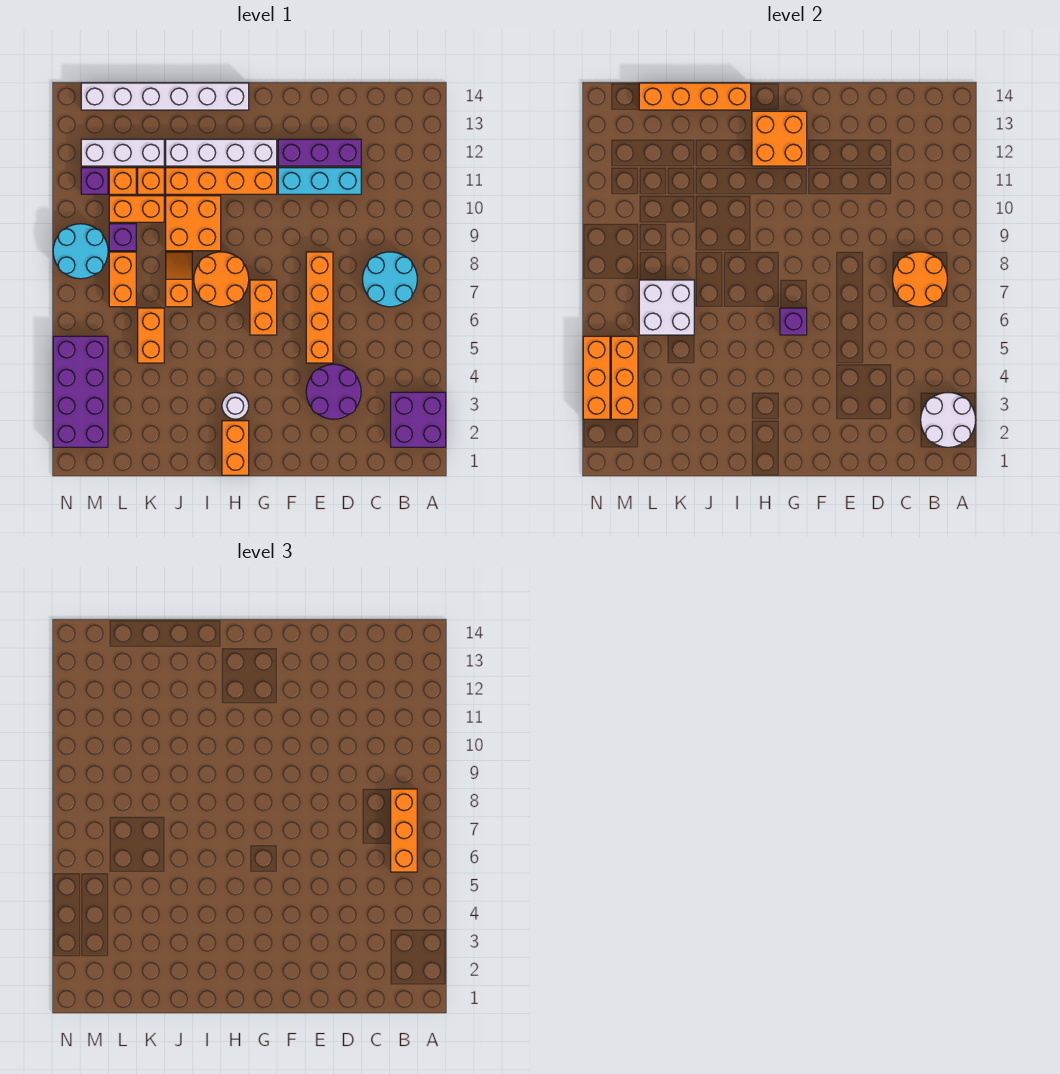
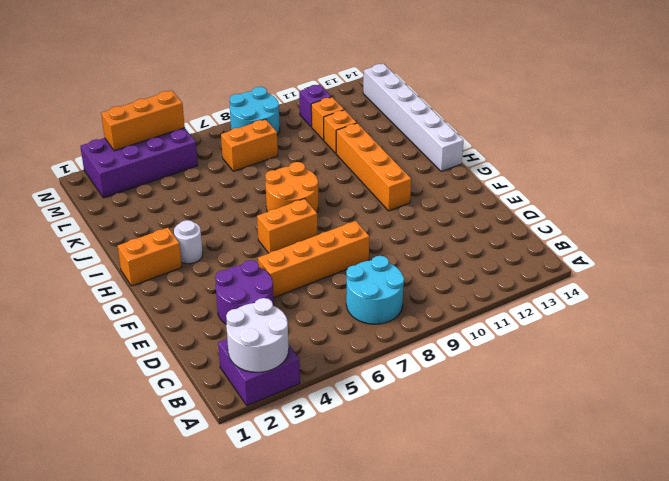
none -> cyan brick D11:F11 level 1
none -> purple brick D12:F12 level 1
none -> white brick G12:J12 level 1
none -> orange brick I9:J10 level 1

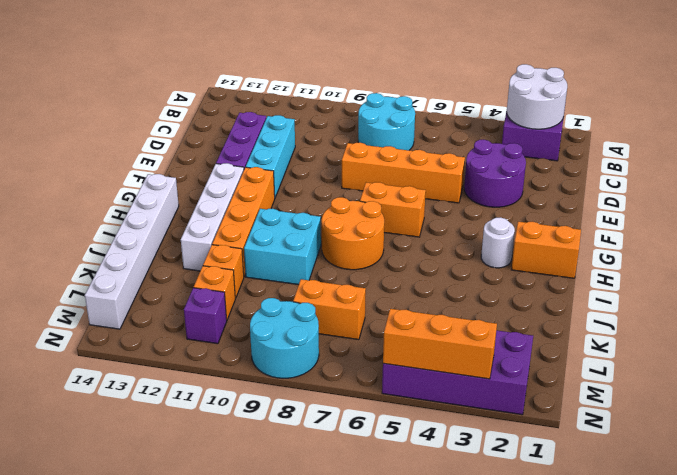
cyan brick I9:J10 level 1 -> orange brick I9:J10 level 1
none -> orange slope J7:J8 level 1 top 7
none -> orange brick K5:K6 level 1
none -> orange brick K10:L10 level 1
none -> white brick K12:M12 level 1

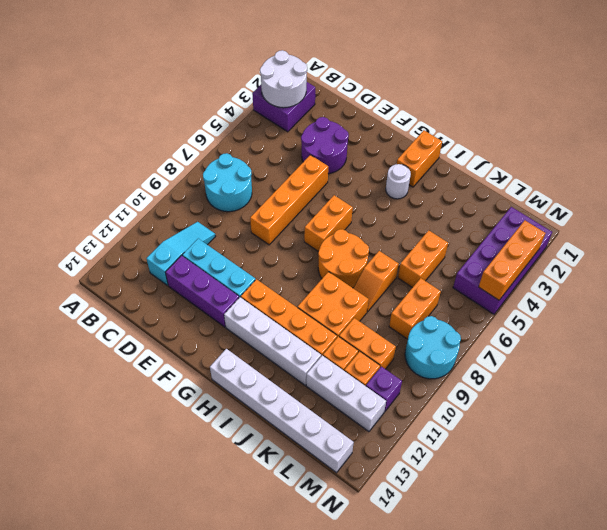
cyan slope C10:C12 level 1 top 12 -> none
none -> purple brick L9 level 1
none -> orange round brick B7:C8 level 2
none -> purple brick G6 level 2
none -> orange brick G12:H13 level 2

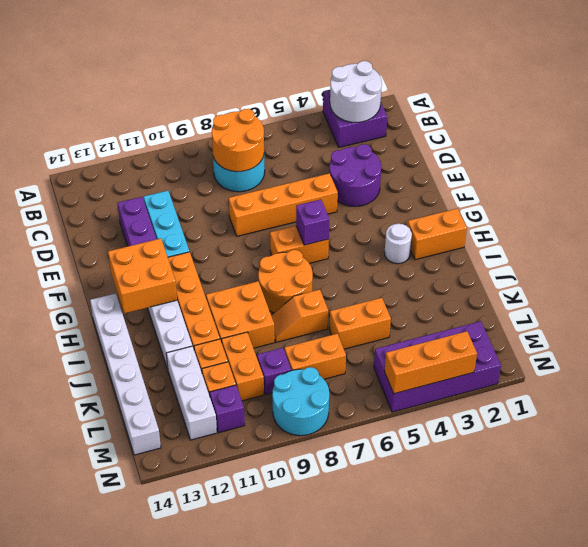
none -> orange brick I14:L14 level 2
none -> white brick K6:L7 level 2
none -> orange brick M3:M5 level 2
none -> orange brick B6:B8 level 3

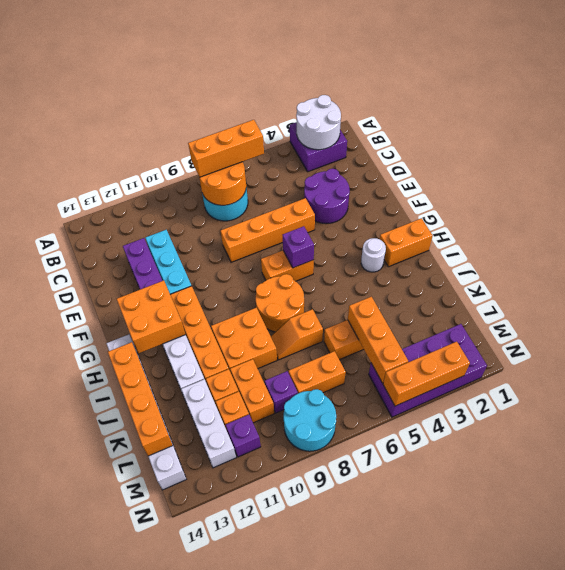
orange brick K5:M5 level 2 -> orange brick M3:M5 level 2
none -> white brick K6:L7 level 2

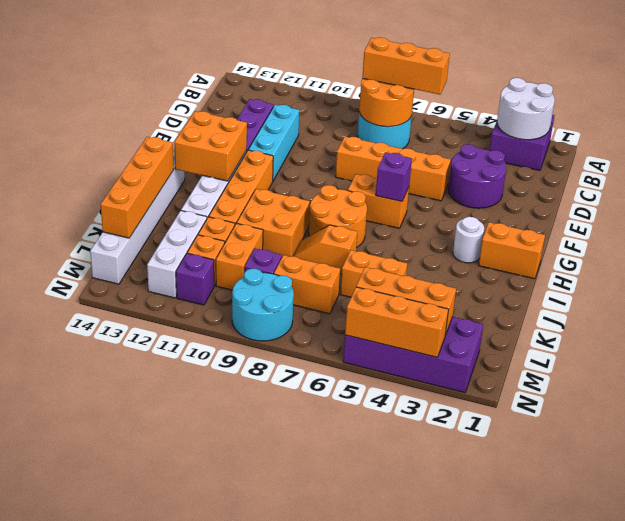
none -> white brick K6:L7 level 2

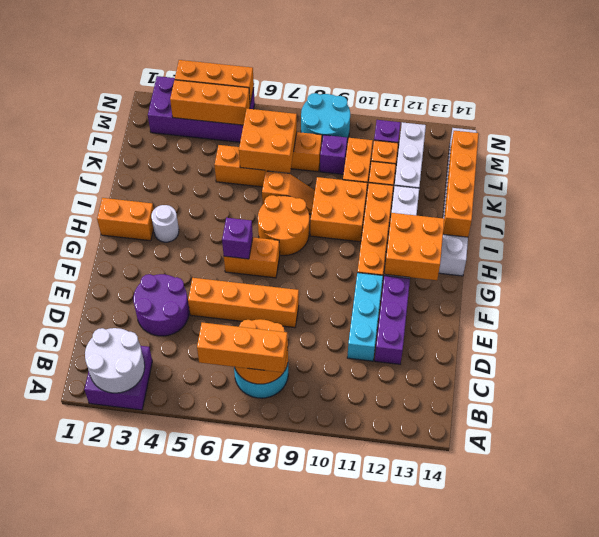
orange brick K6:L7 level 2 -> white brick K6:L7 level 2

